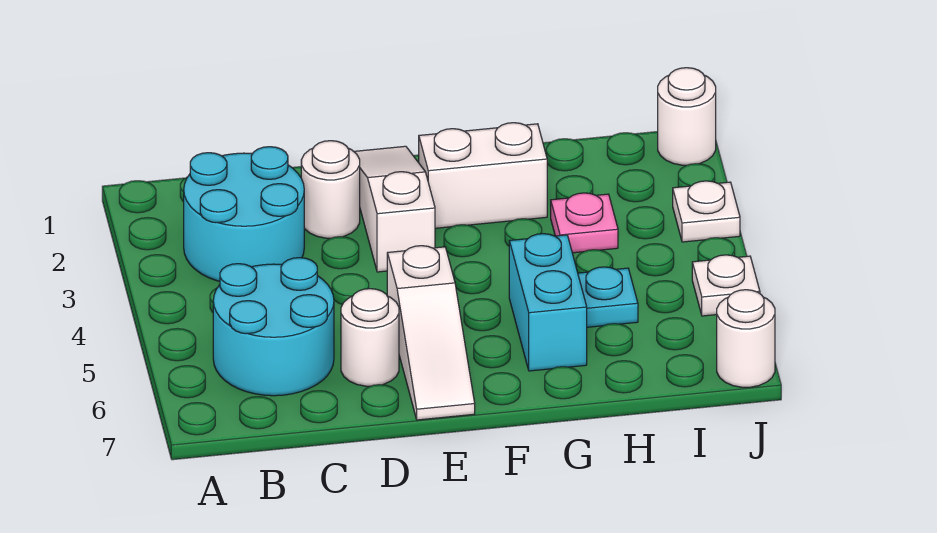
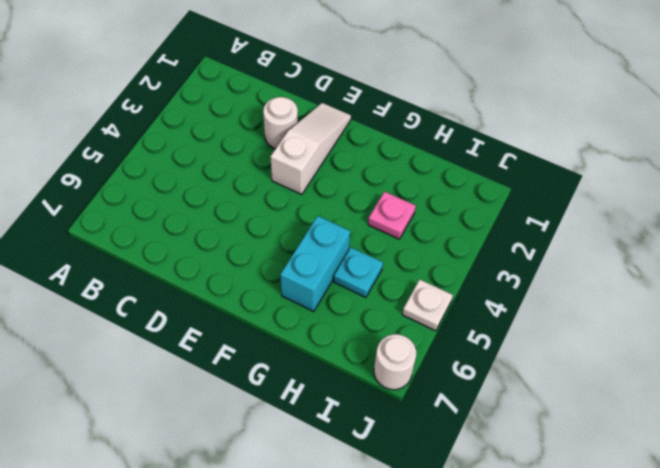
none -> cyan round brick B2:C3 level 1
none -> cyan round brick B5:C6 level 1
none -> white round brick D6 level 1

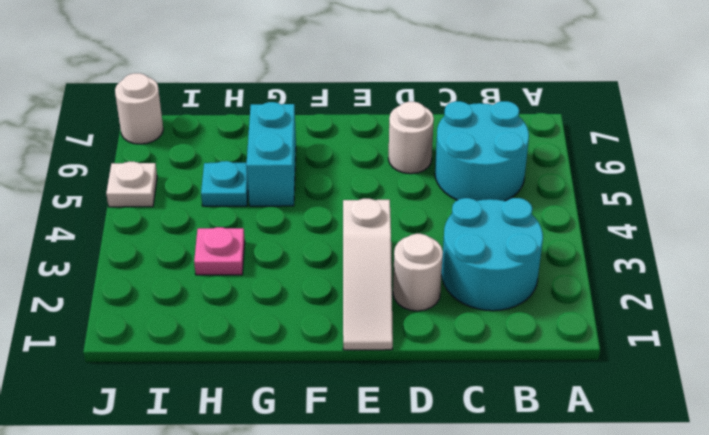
none -> white slope E5:E7 level 1 top 5
none -> white brick F2:G2 level 1
none -> white round brick J1 level 1

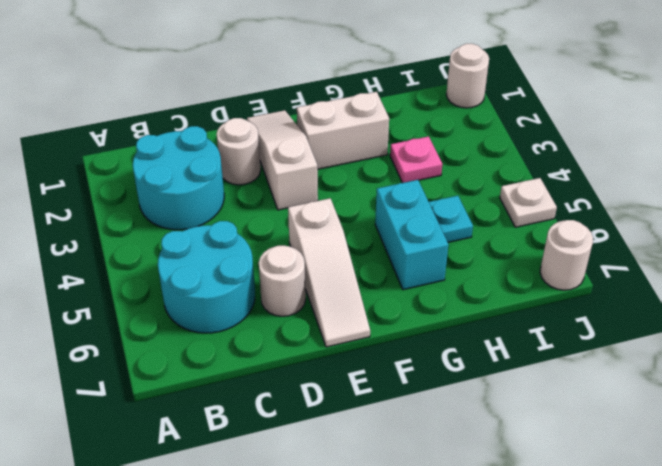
none -> white plate J3 level 1

